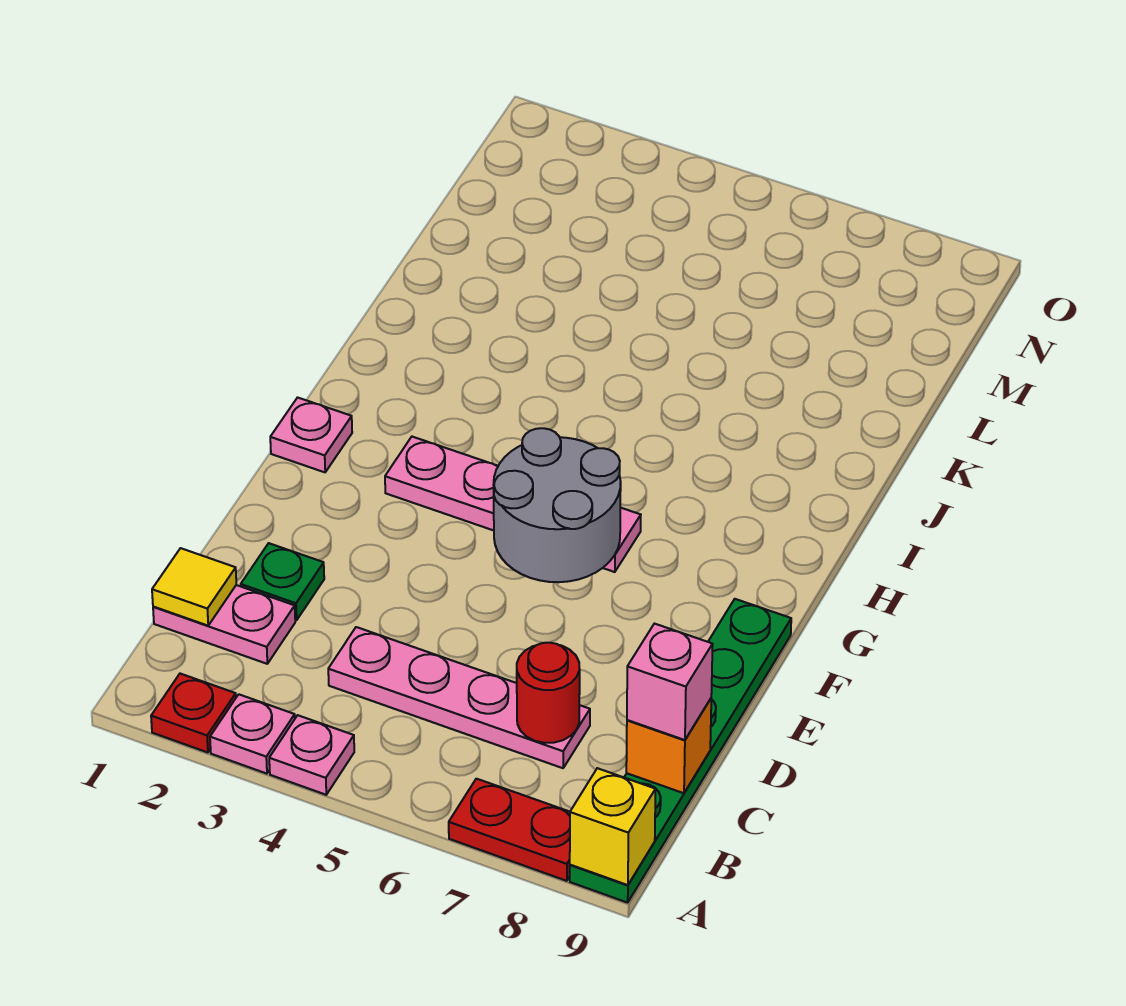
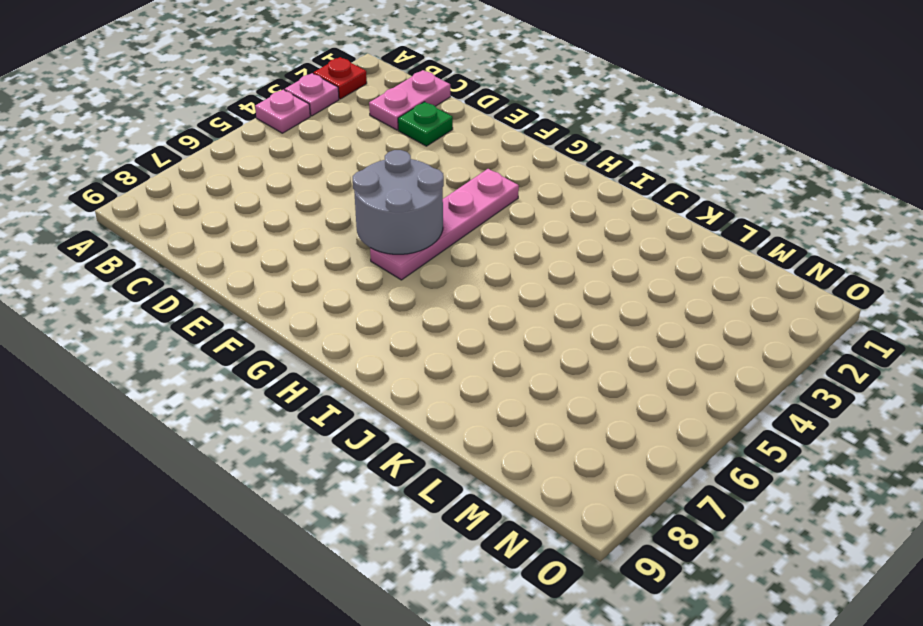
none -> red plate A7:A8 level 1
none -> green plate A9:F9 level 1
none -> pink plate C4:C7 level 1

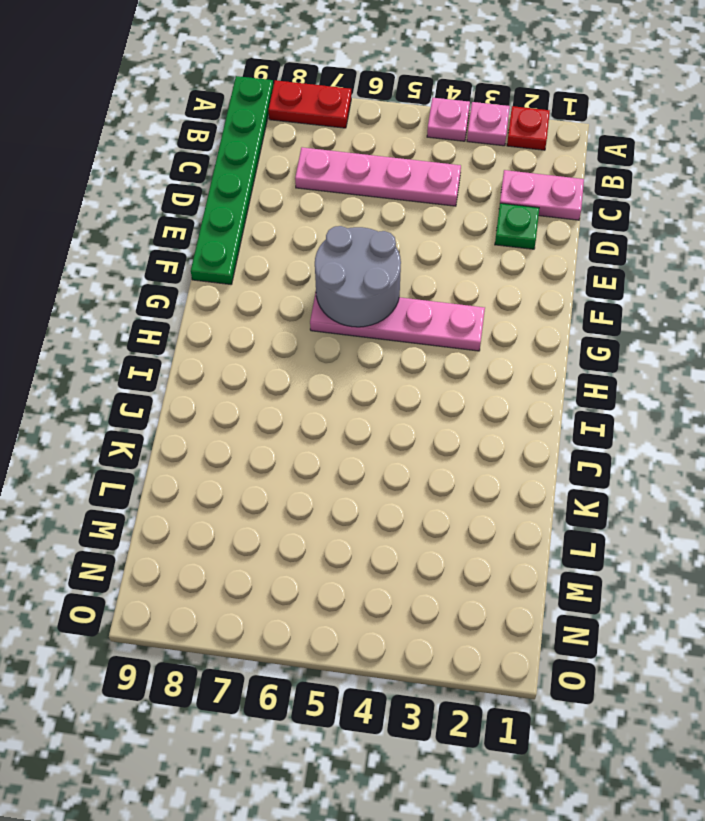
none -> pink plate G1 level 1
none -> yellow brick A9 level 2
none -> yellow tile C1 level 2

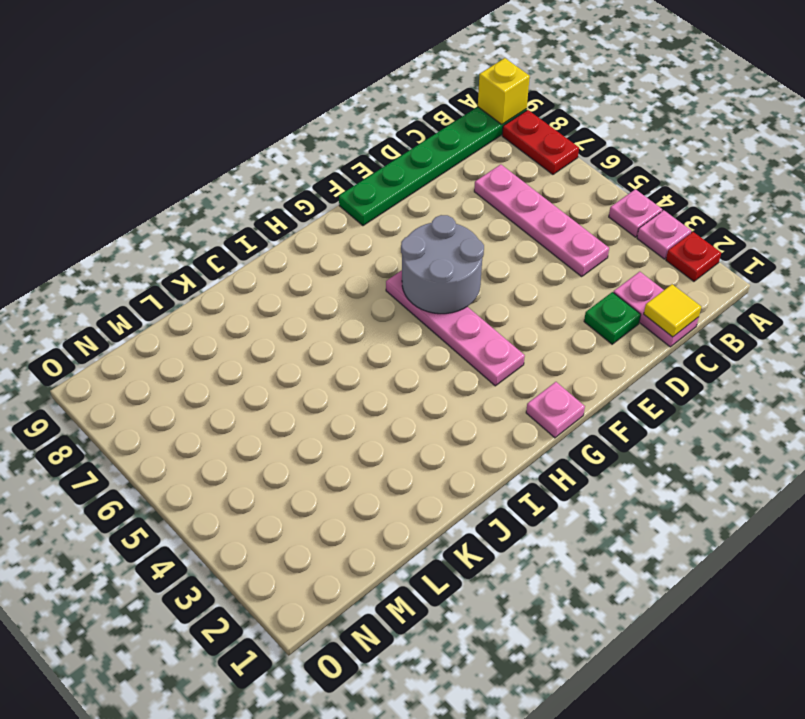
none -> red round brick C7 level 2
none -> orange brick C9 level 2
none -> pink brick C9 level 3

